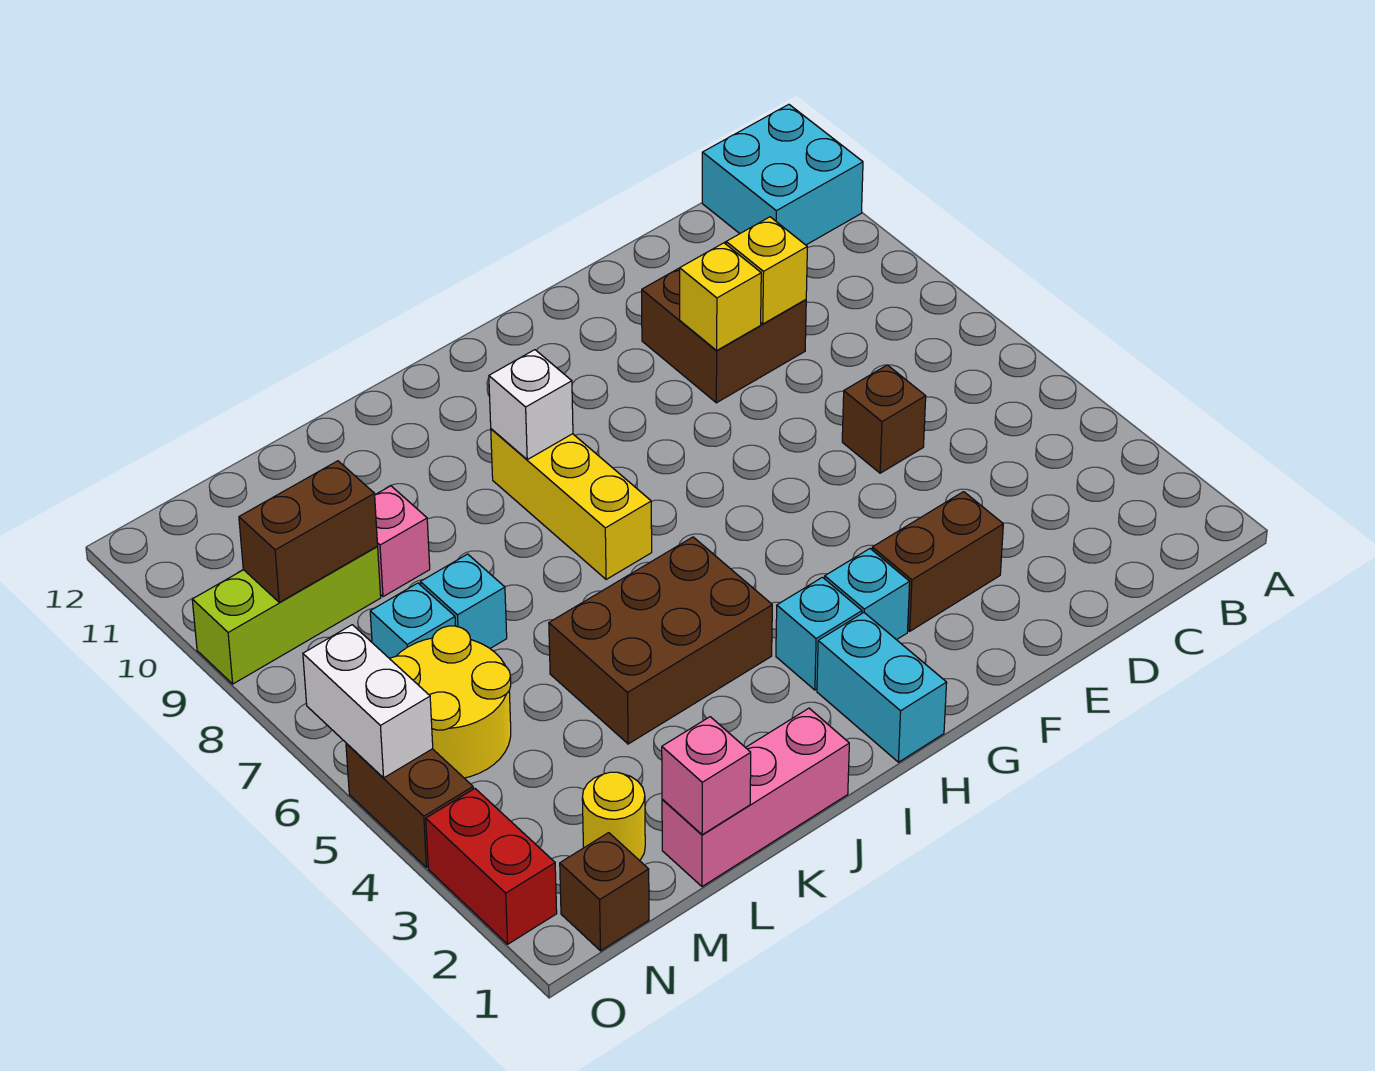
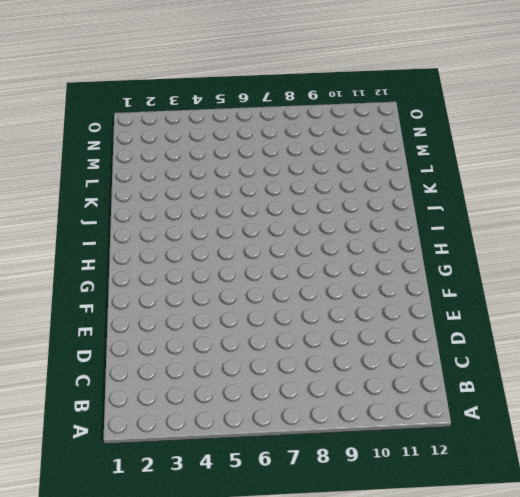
none -> cyan brick A11:B12 level 1
none -> brown brick D6 level 1
none -> brown brick D9:E10 level 1

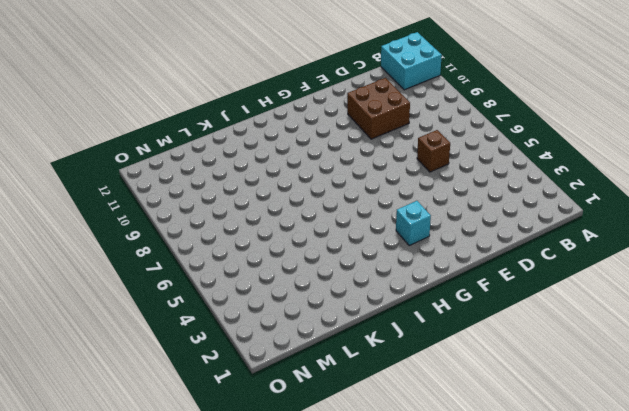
none -> brown brick E3:F3 level 1
none -> cyan brick H1:H2 level 1
none -> cyan brick H3 level 1

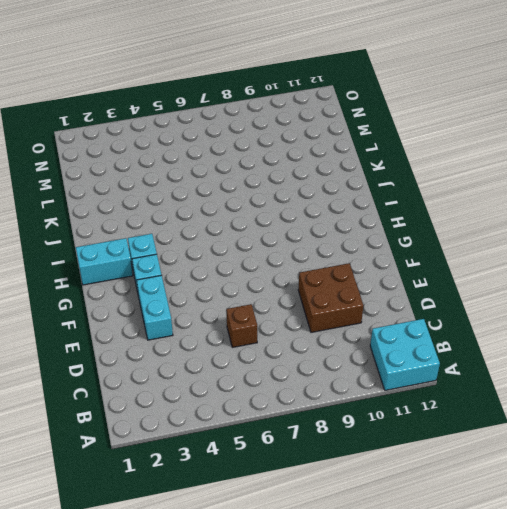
cyan brick E3:F3 level 1 -> brown brick E3:F3 level 1
none -> brown brick I4:K5 level 1
none -> yellow brick I7:I9 level 1
none -> pink brick J1:L1 level 1

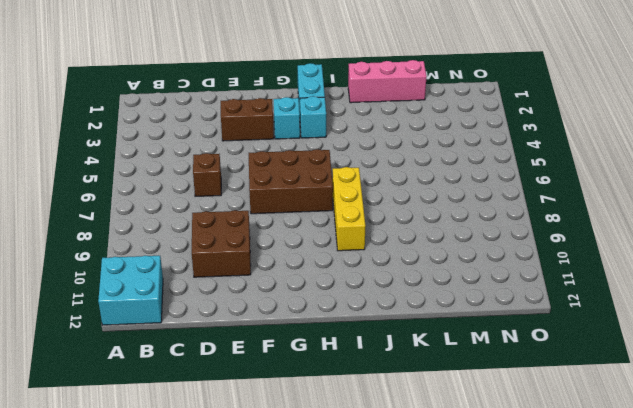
brown brick F6:H7 level 1 -> brown brick I4:K5 level 1
none -> cyan brick L7 level 1
none -> pink brick L9 level 1
none -> yellow round brick M2 level 1

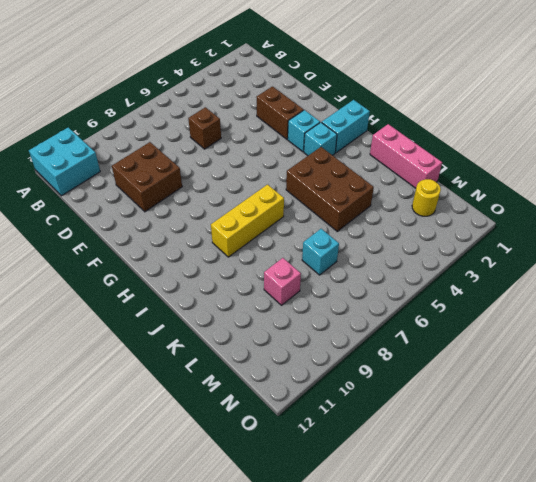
none -> yellow round brick M5:N6 level 1
none -> cyan brick M7 level 1
none -> lime brick M9:O9 level 1

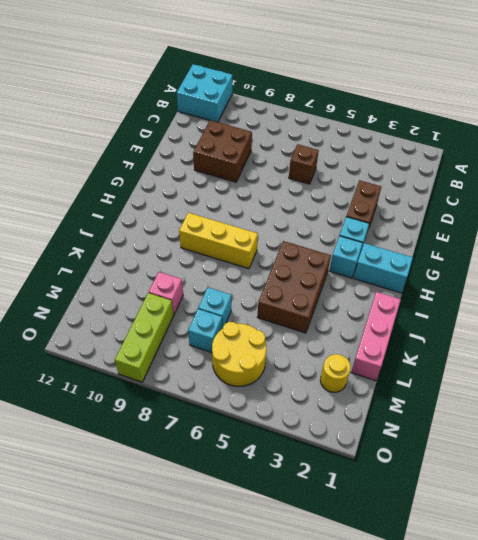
none -> brown brick N1 level 1
none -> red brick O2:O3 level 1
none -> brown brick O4:O5 level 1

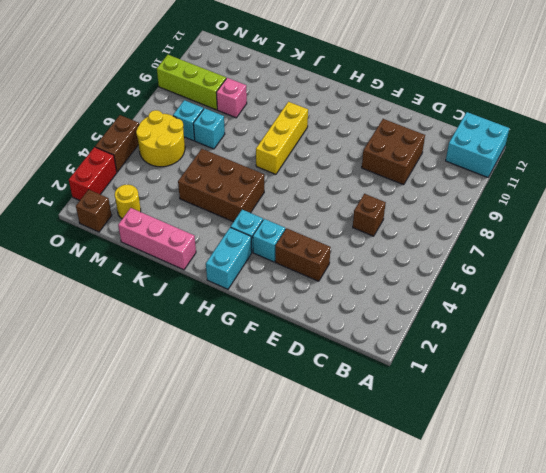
none -> yellow brick D9 level 2
none -> yellow brick E9 level 2
none -> white brick I9 level 2

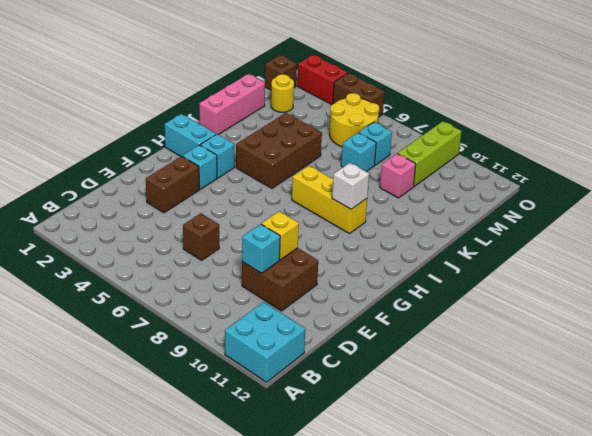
cyan brick D9 level 2 -> yellow brick D9 level 2
none -> pink brick L1 level 2
none -> brown brick M9:N9 level 2
none -> white brick O5:O6 level 2

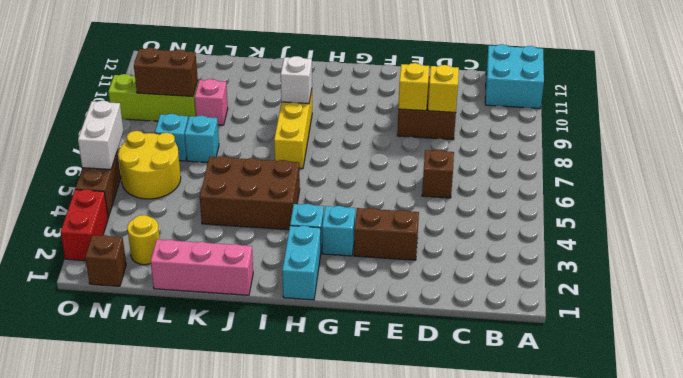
none -> pink brick L1 level 2

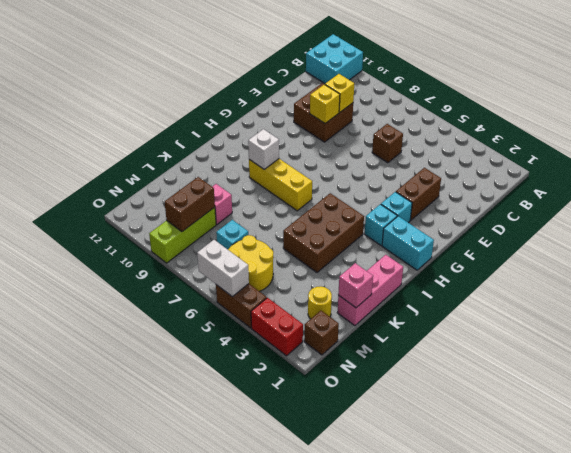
none -> cyan brick L7 level 1

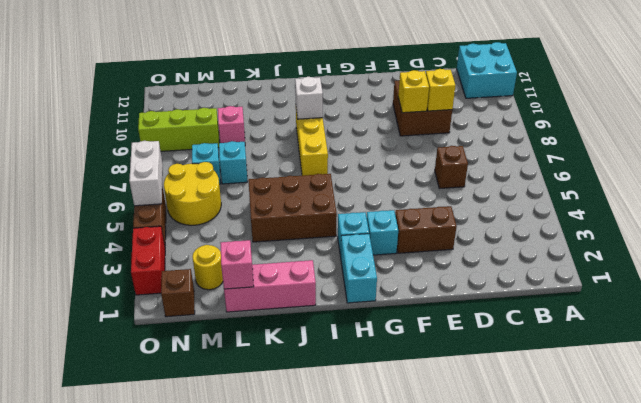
none -> brown brick M9:N9 level 2

